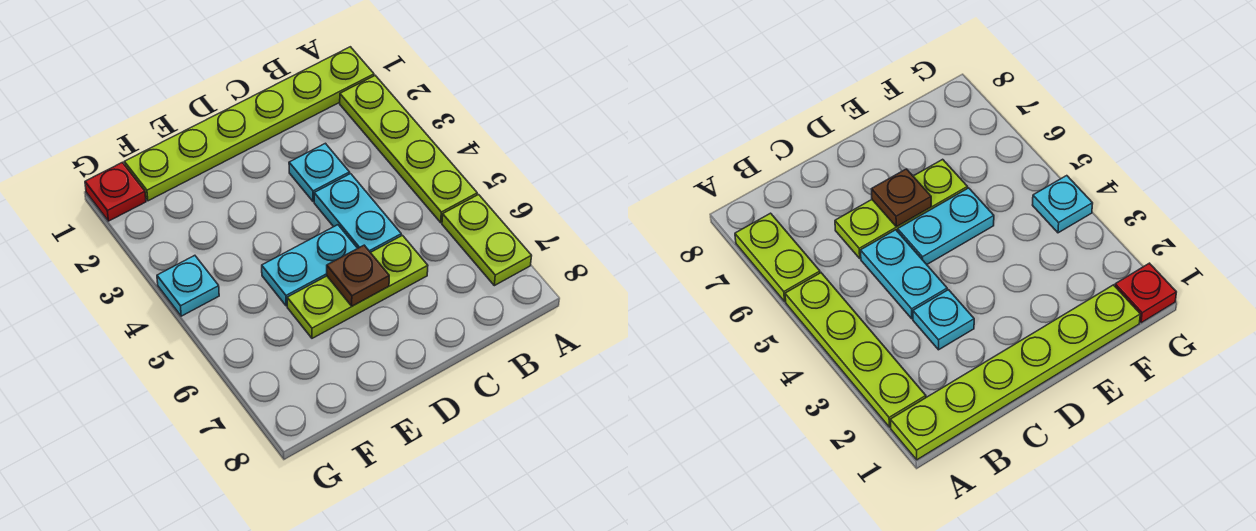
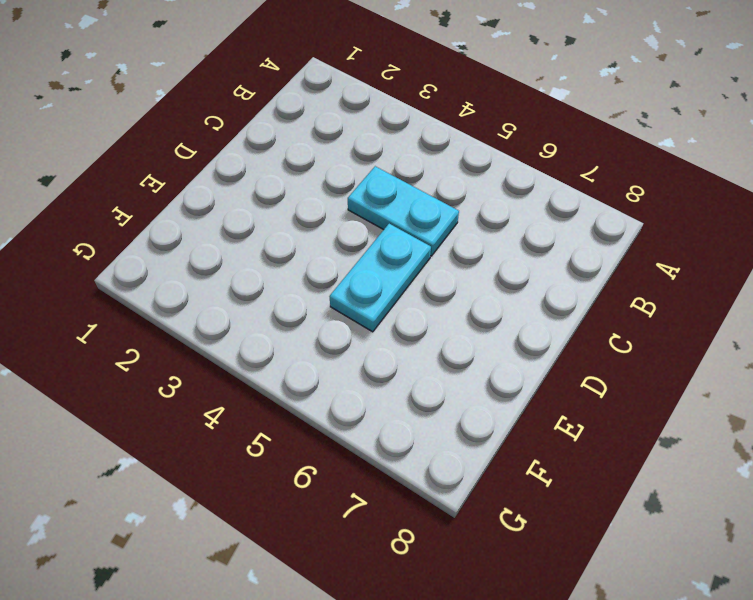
none -> lime plate A1:F1 level 1
none -> lime plate A2:A5 level 1

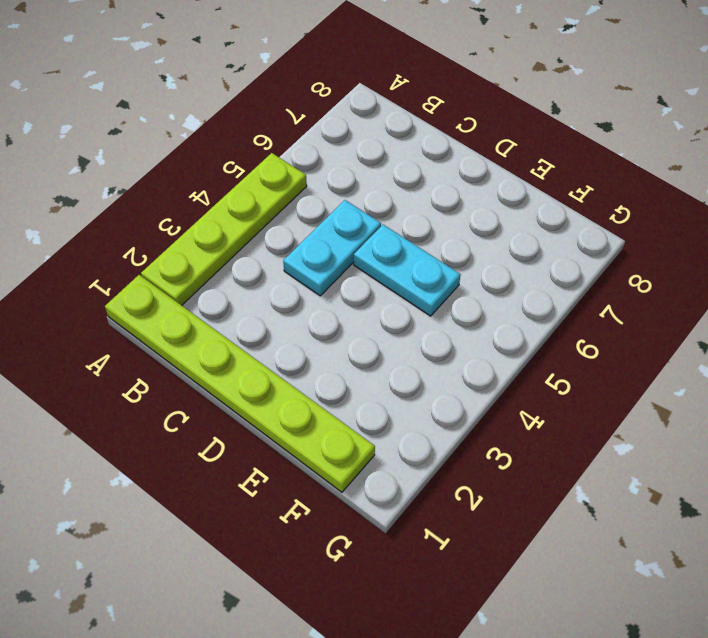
none -> lime plate A6:A7 level 1
none -> cyan plate C3 level 1

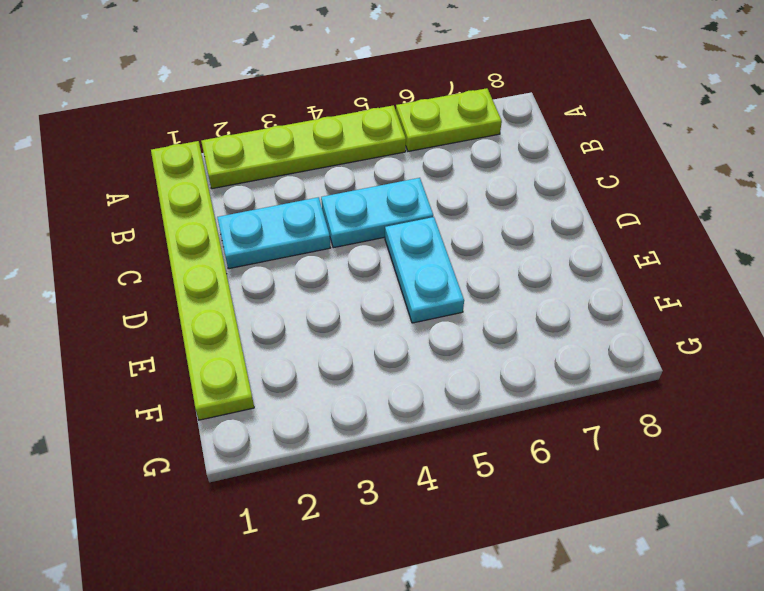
cyan plate C2:C3 level 1 -> cyan plate C3 level 1
none -> lime plate C6:E6 level 1
none -> red plate G1 level 1

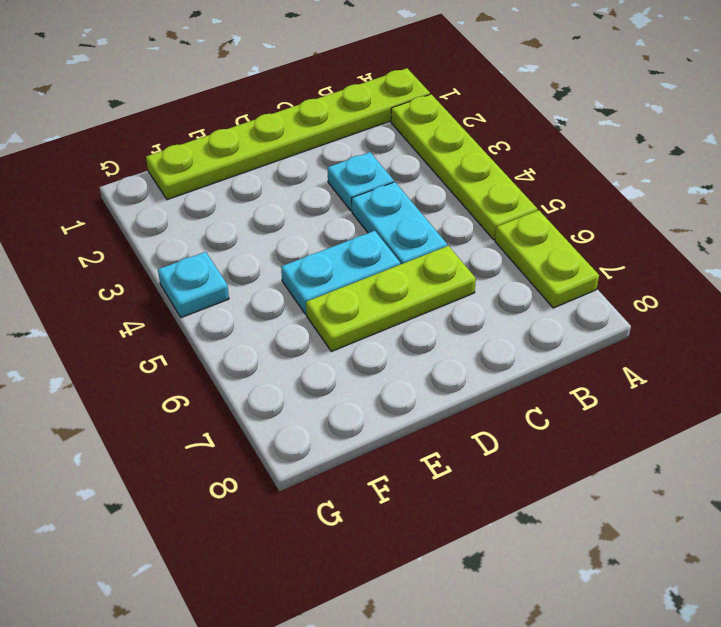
none -> red plate G1 level 1
none -> brown plate D6 level 2

